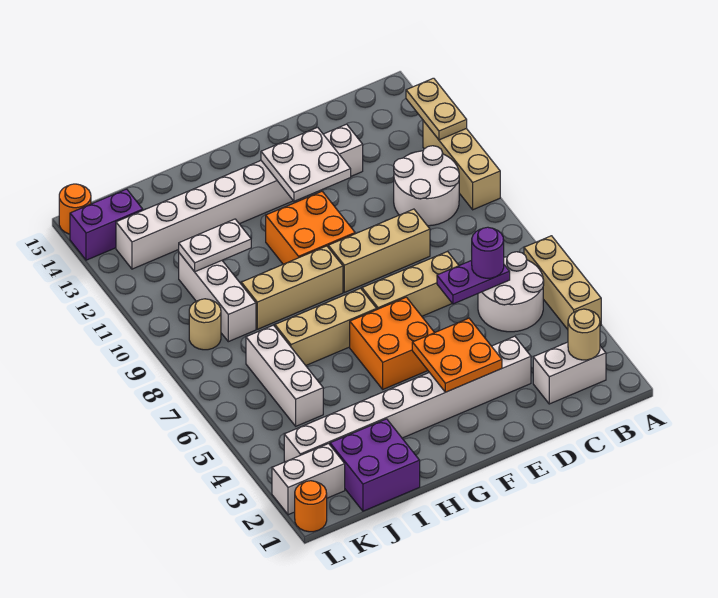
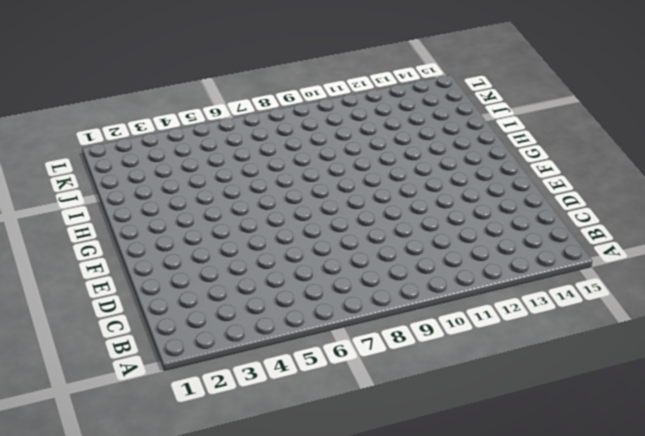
none -> tan brick A4:A6 level 1
none -> tan brick A10:A12 level 1
none -> white brick B2:C2 level 1

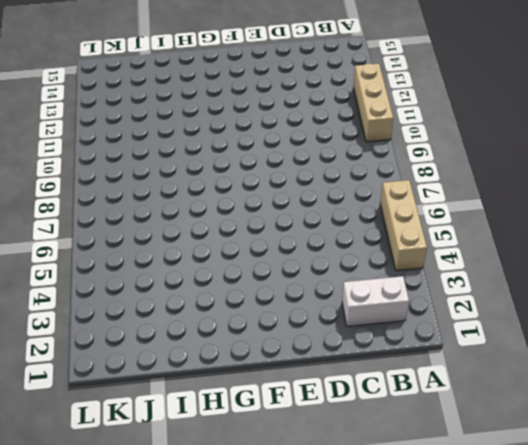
none -> white round brick B5:C6 level 1
none -> white round brick B10:C11 level 1
none -> white brick D3:K3 level 1

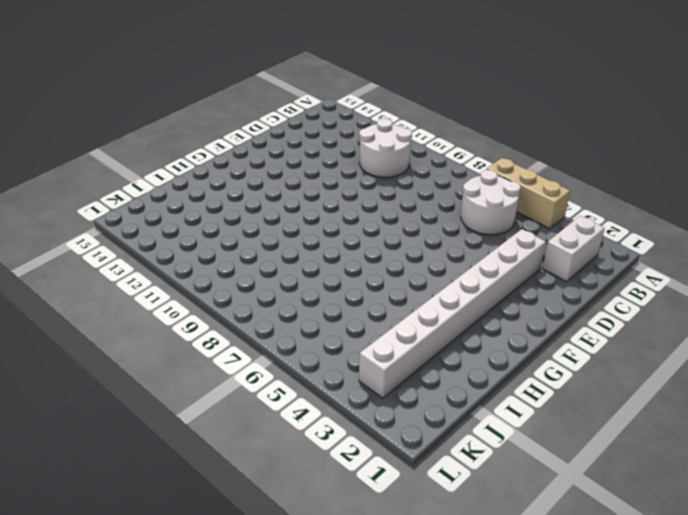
none -> tan brick A10:A12 level 1
none -> tan brick D7:F7 level 1
none -> tan brick D9:F9 level 1

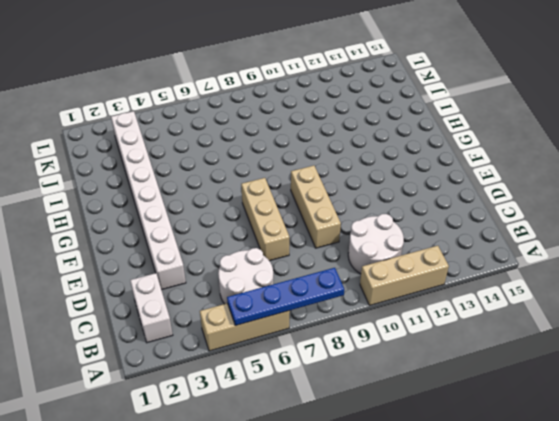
blue plate A5:A8 level 2 -> none
none -> white brick D13:K13 level 1
none -> orange brick F5:G6 level 1
none -> orange brick F10:G11 level 1

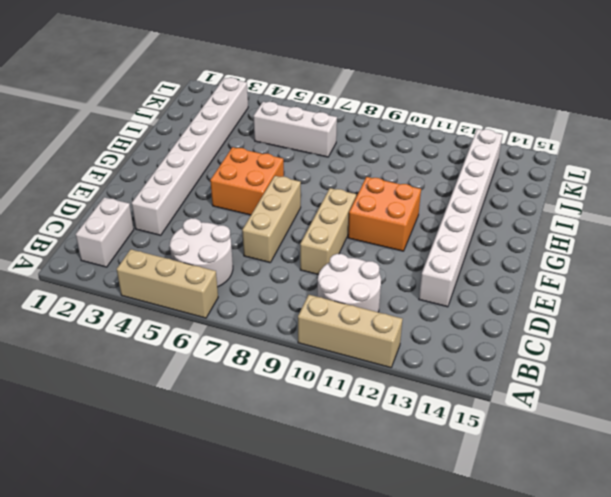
none -> tan brick G7:I7 level 1
none -> tan brick G9:I9 level 1
none -> purple brick I1:J2 level 1

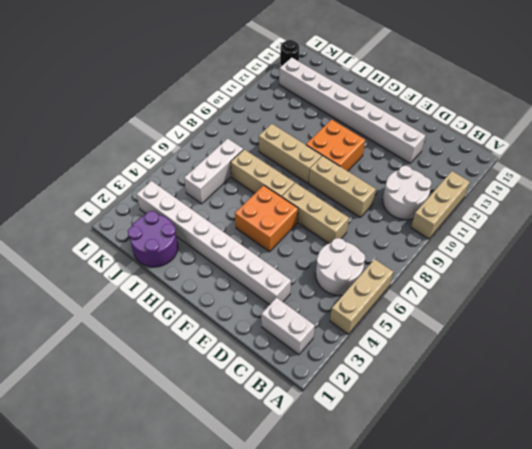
purple round brick I1:J2 level 1 -> purple brick I1:J2 level 1
black round brick L14 level 1 -> purple brick K14:L14 level 1
none -> white brick J9:J11 level 1
none -> white brick K2:L2 level 1
none -> tan round brick K9 level 1

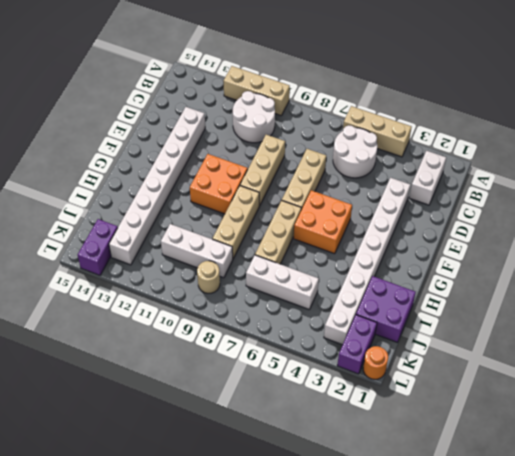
purple brick K2:L2 level 1 -> white brick K2:L2 level 1
none -> orange round brick L15 level 1
none -> tan plate A12:A13 level 2
none -> tan round brick B2 level 2

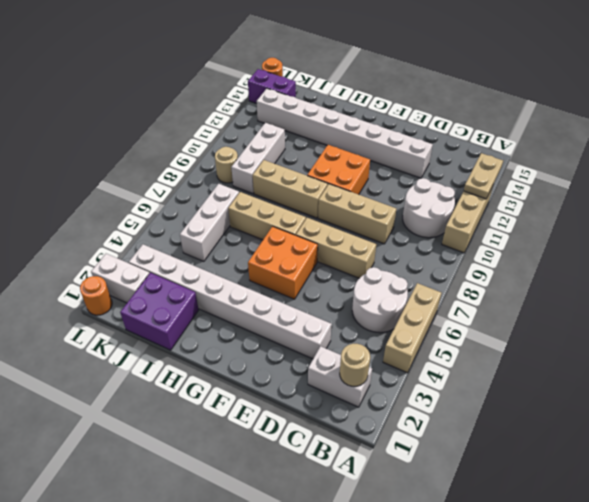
none -> purple plate C6:D6 level 2
none -> orange plate E3:F4 level 2
none -> white plate E12:F13 level 2

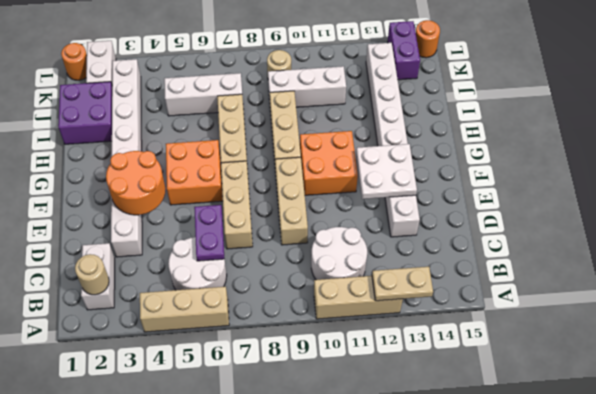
orange round brick E3:F4 level 2 -> orange plate E3:F4 level 2
none -> white plate I11:J11 level 2
none -> purple round brick C6 level 3

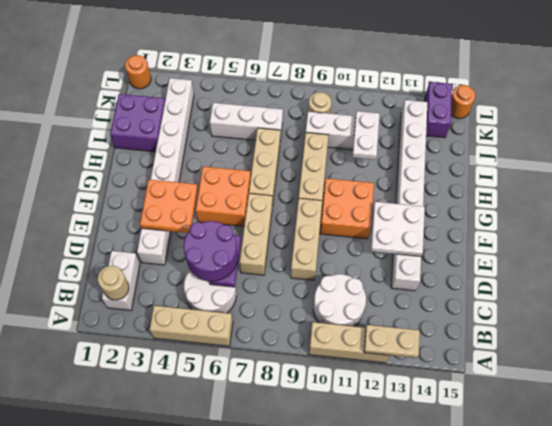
purple round brick C5:D6 level 3 -> purple round brick C6 level 3
none -> white brick K2:L2 level 1

